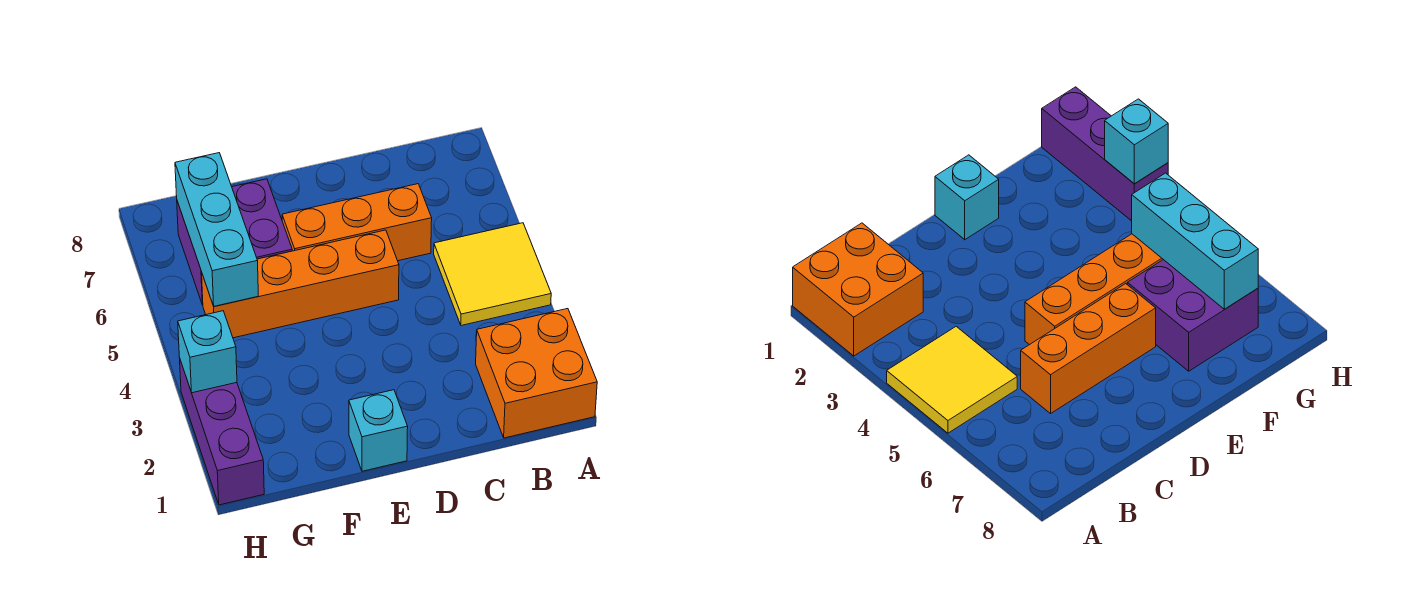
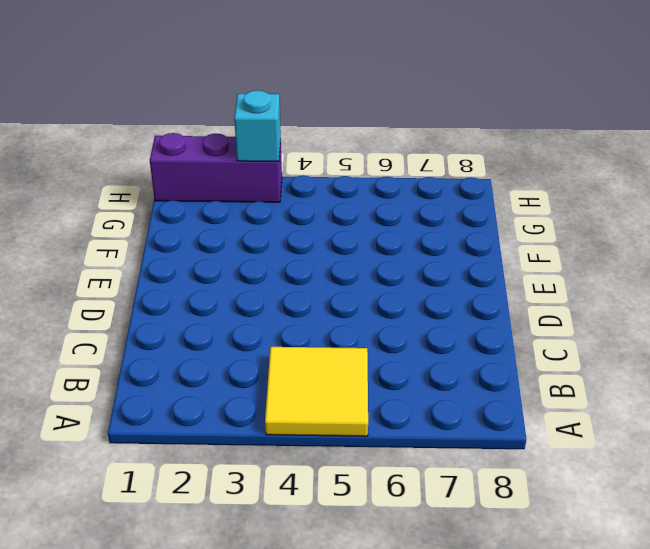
none -> orange brick A1:B2 level 1
none -> orange brick C6:E6 level 1

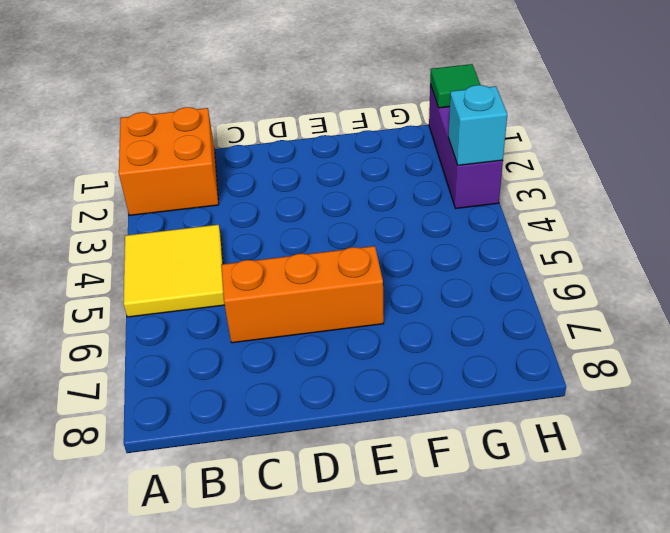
green tile H1 level 2 -> none
none -> orange brick D5:G5 level 1
none -> cyan brick E1 level 1

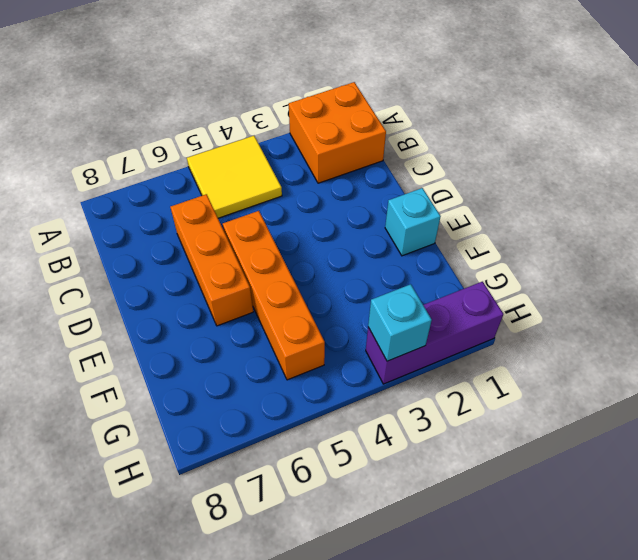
none -> purple brick F6:G7 level 1
none -> cyan brick G5:G7 level 2

